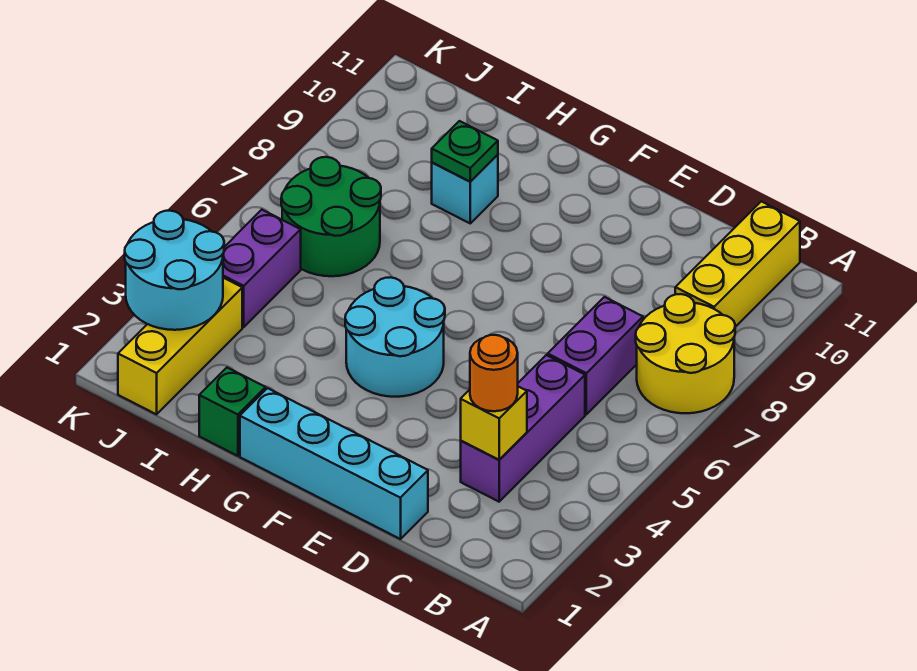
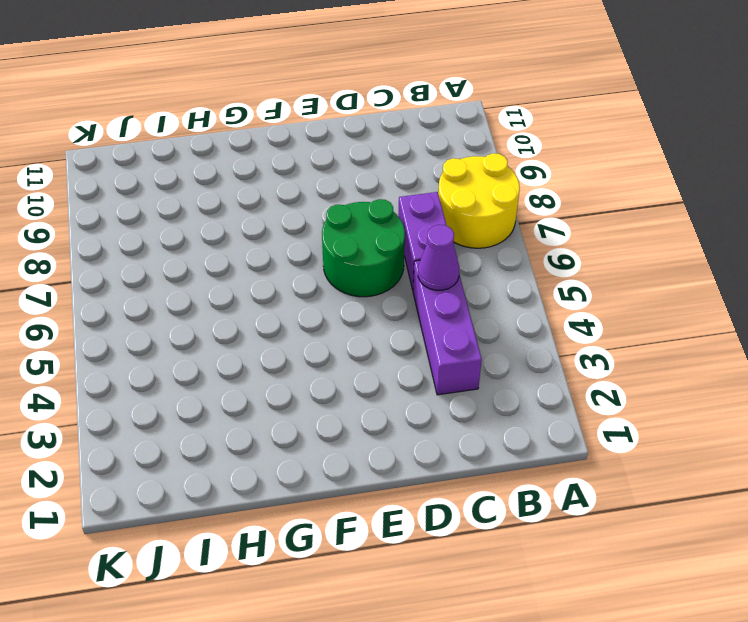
purple cone C5 level 2 -> none
green round brick D6:E7 level 1 -> green round brick I6:J7 level 1
none -> yellow brick B9:B11 level 1
none -> cyan brick D1:G1 level 1
none -> cyan round brick F4:G5 level 1

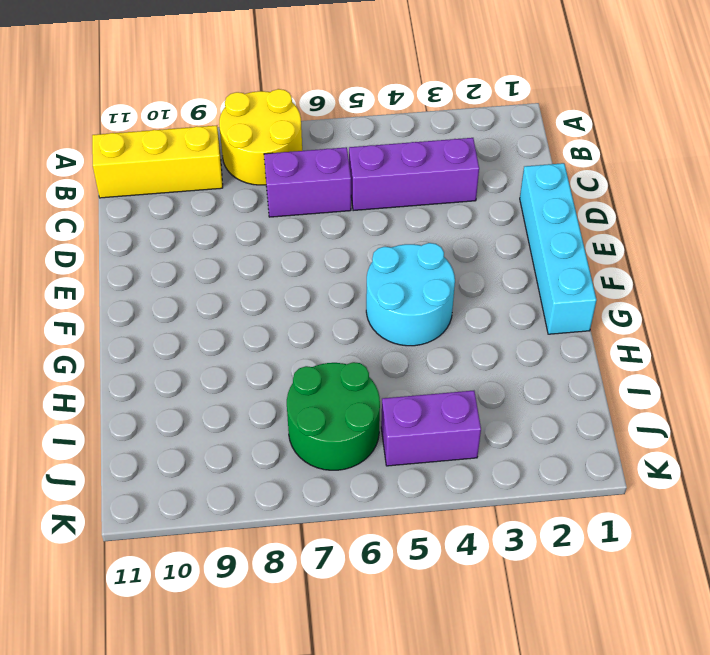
none -> green brick H1 level 1
none -> cyan brick H9 level 1
none -> yellow brick J1:J3 level 1

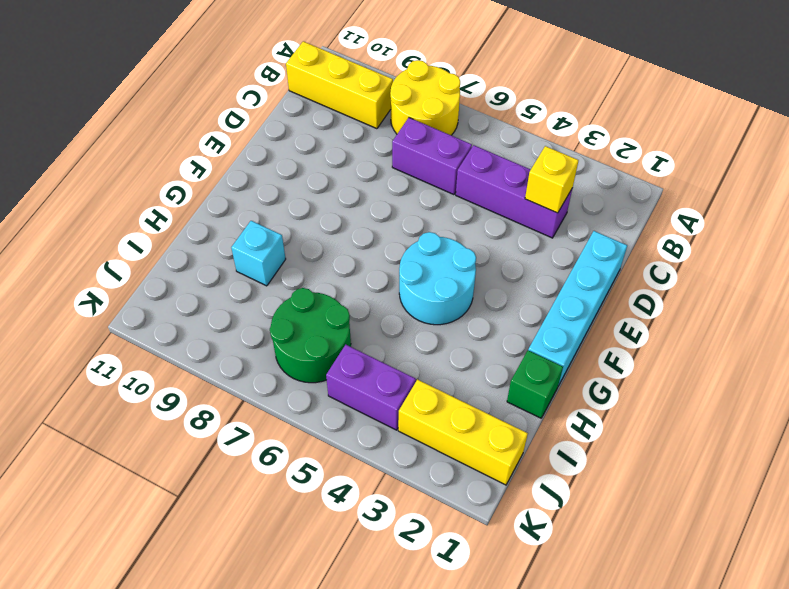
none -> green plate H9 level 2
none -> cyan round brick J2:K3 level 2
none -> orange round brick C3 level 3

